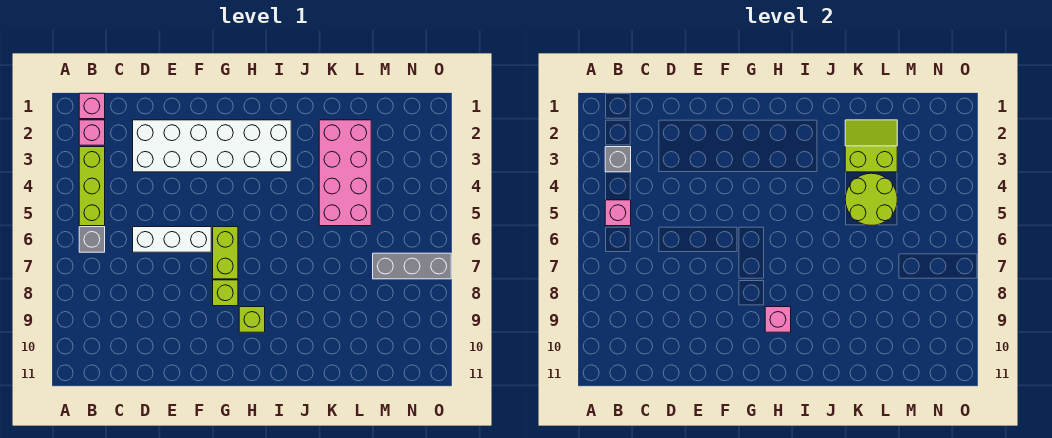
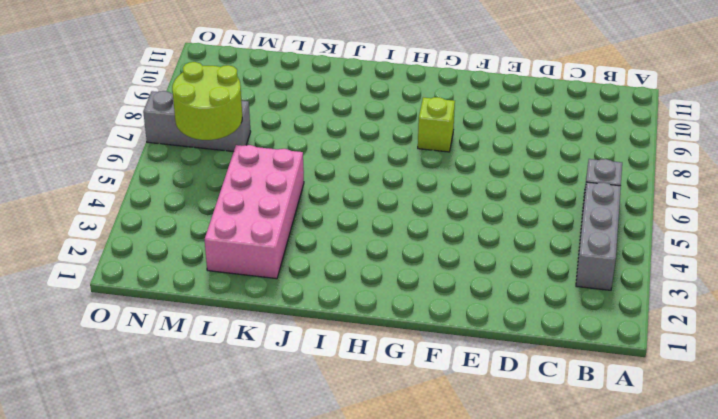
grey brick B3:B5 level 1 -> lime brick B3:B5 level 1
lime round brick M6:N7 level 2 -> lime round brick K4:L5 level 2
none -> pink brick B1 level 1
none -> pink brick B2 level 1
none -> white brick D2:I3 level 1

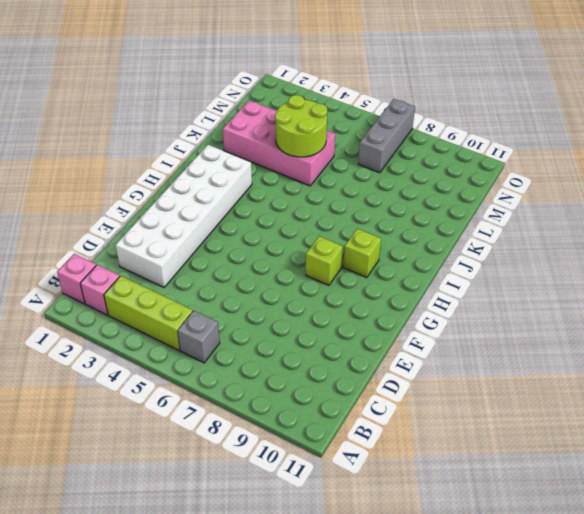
none -> white brick D6:F6 level 1
none -> lime brick G6:G7 level 1
none -> grey brick B3 level 2

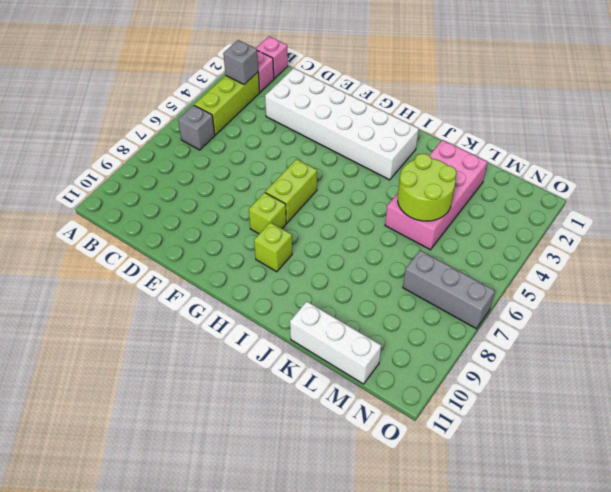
white brick K11:M11 level 1 -> white brick D6:F6 level 1
none -> pink brick B5 level 2
none -> pink brick H9 level 2
none -> lime slope K2:L3 level 2 top 3

